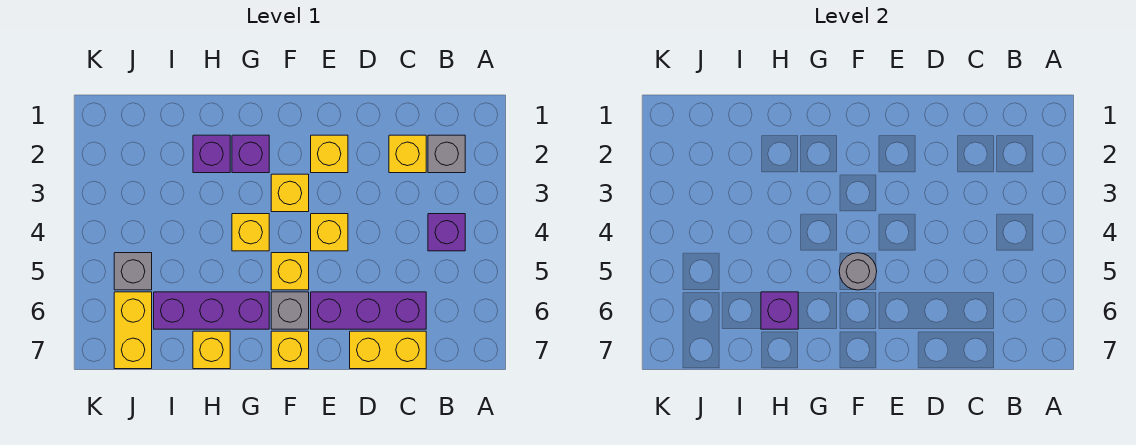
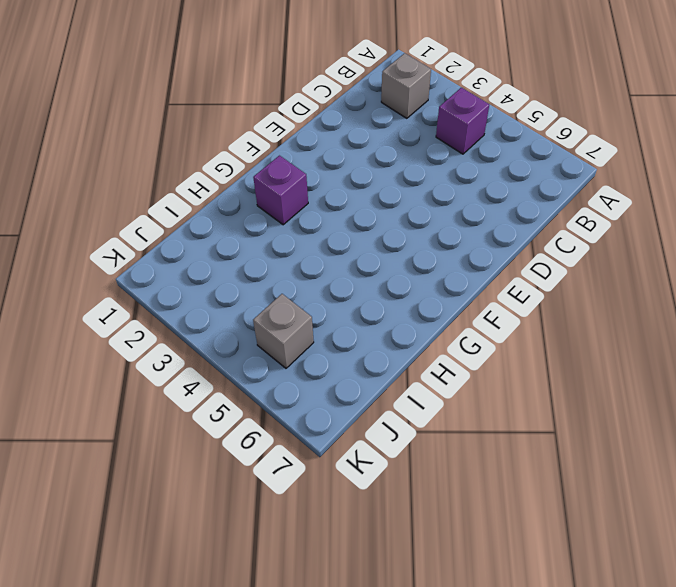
none -> yellow brick C2 level 1
none -> purple brick C6:E6 level 1
none -> yellow brick C7:D7 level 1

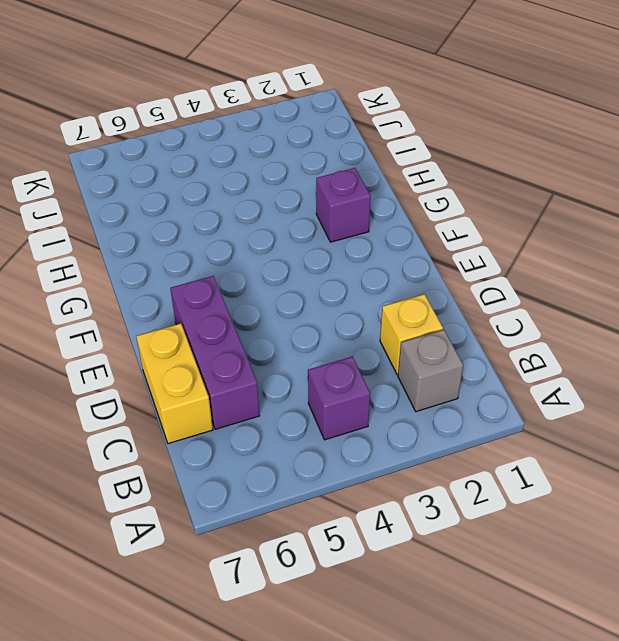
none -> yellow brick E2 level 1
none -> yellow brick E4 level 1
none -> yellow brick F3 level 1

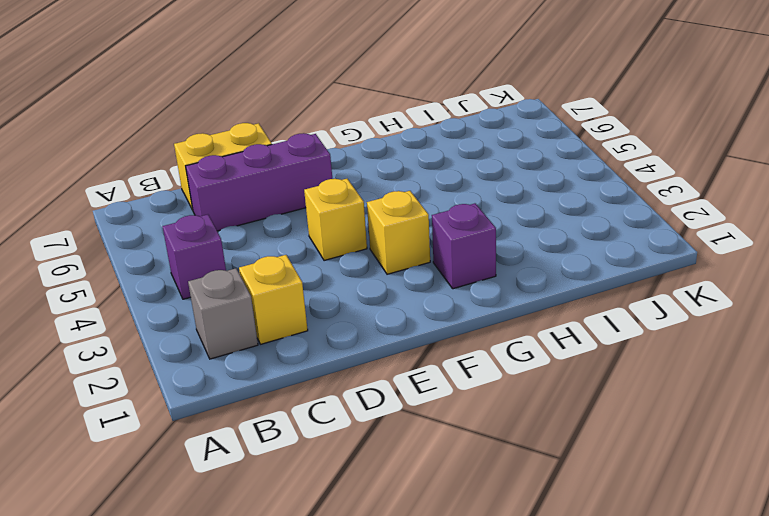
none -> yellow brick E2 level 1
none -> yellow brick F5 level 1
none -> grey brick F6 level 1

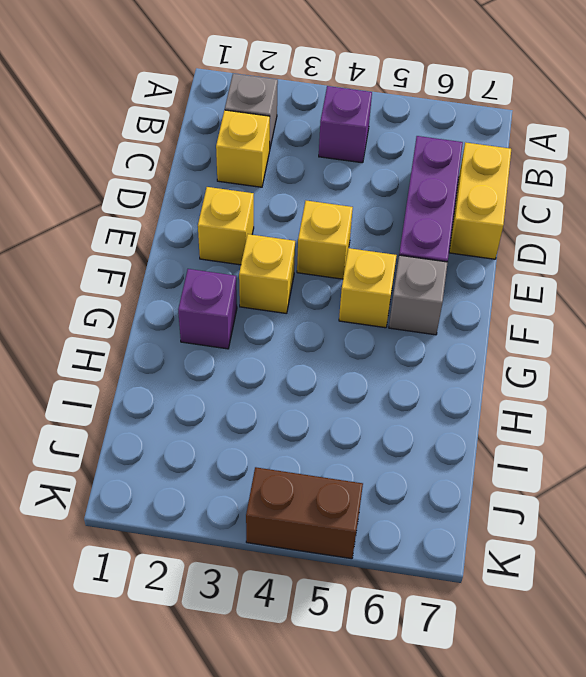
brown brick K4:K5 level 1 -> none
none -> yellow brick F7 level 1
none -> yellow brick G4 level 1
none -> purple brick G6:I6 level 1

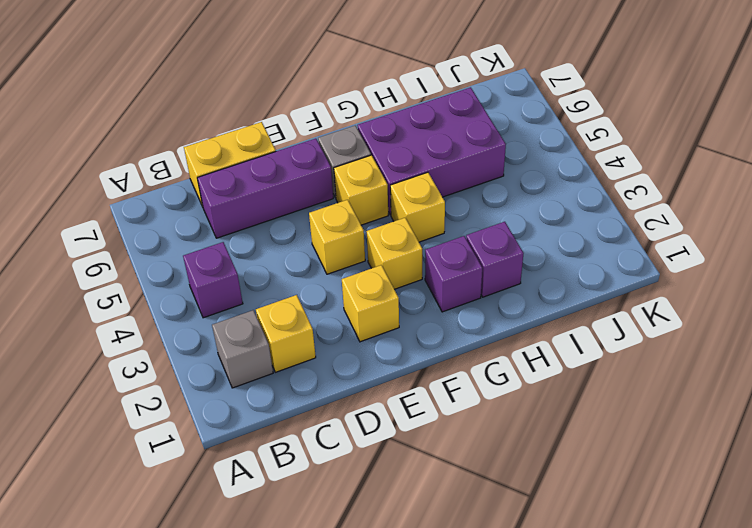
purple brick G5:I6 level 1 -> purple brick G6:I6 level 1
none -> yellow brick F7 level 1
none -> yellow brick H7 level 1
none -> grey brick J5 level 1

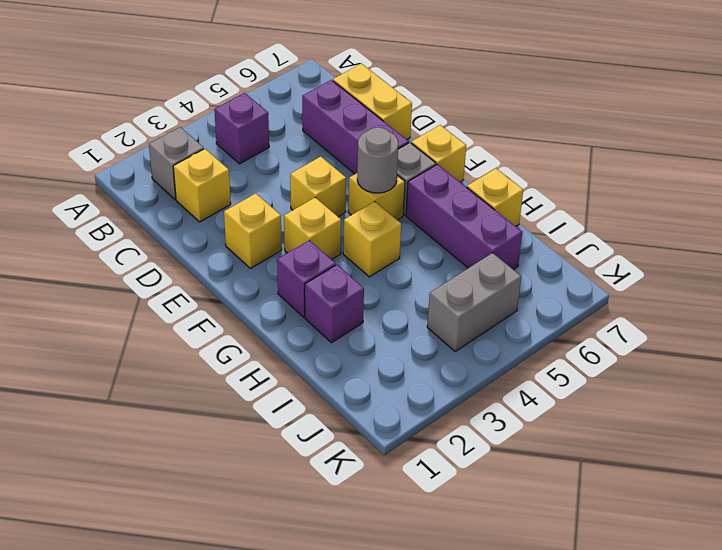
grey brick J4:J5 level 1 -> grey brick J5 level 1
none -> yellow brick J6:J7 level 1
none -> purple brick H6 level 2

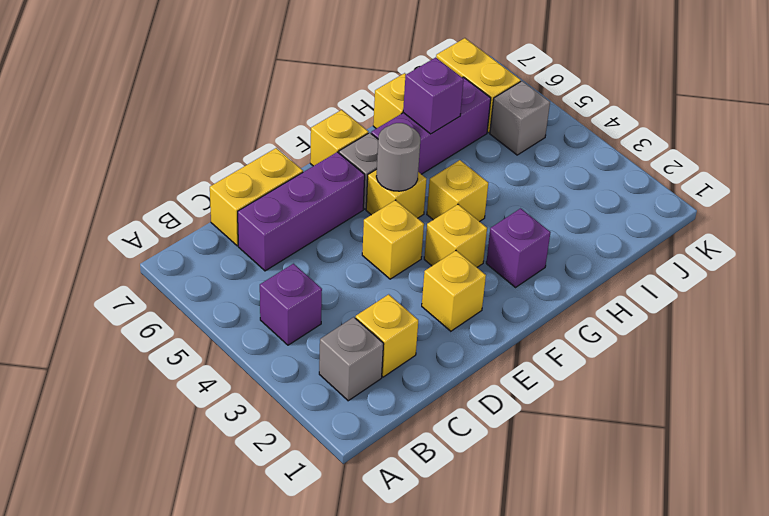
none -> purple brick H2 level 1

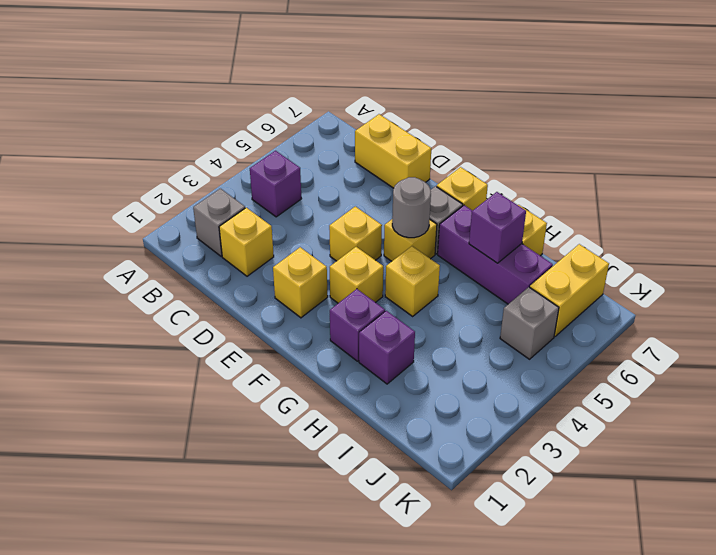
none -> purple brick C6:E6 level 1

